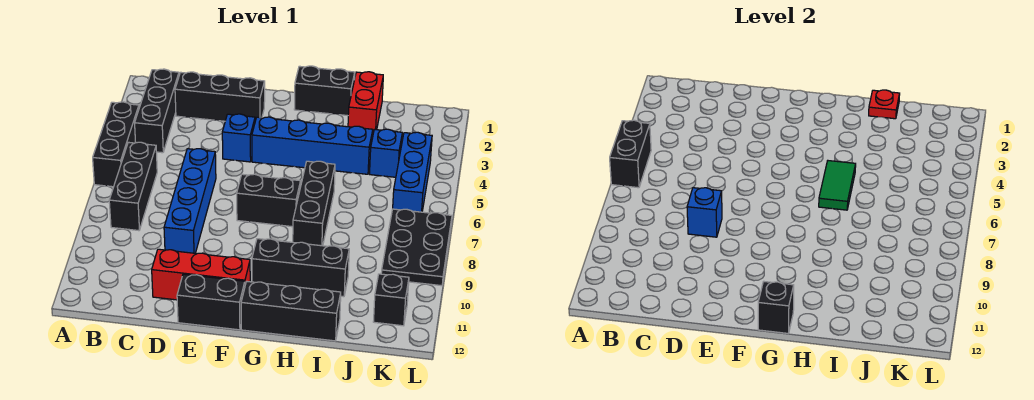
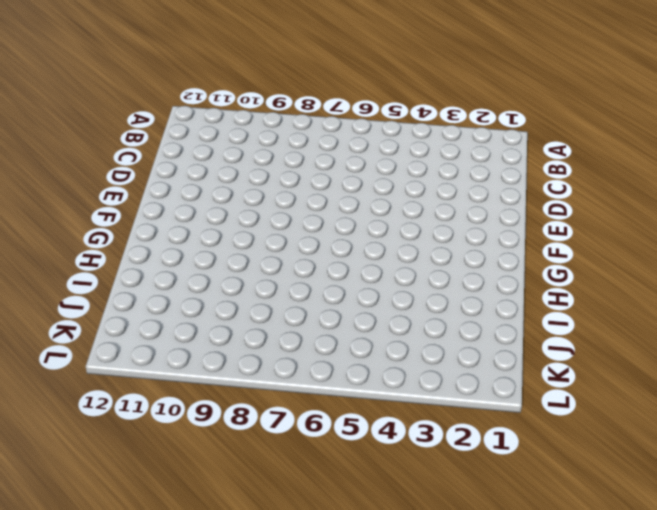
none -> black brick A4:A6 level 1
none -> black brick B2:B4 level 1
none -> black brick B6:B8 level 1

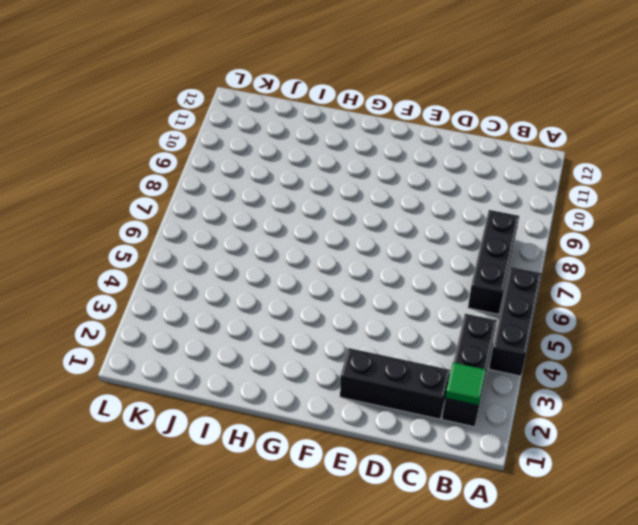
green tile B2 level 2 -> none
none -> blue brick D6:D9 level 1
none -> red brick D11:F11 level 1
none -> blue brick E4 level 1

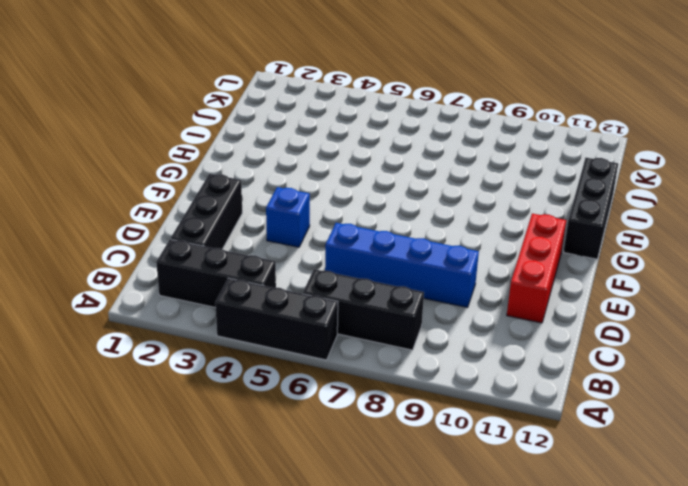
none -> black brick E12:F12 level 1
none -> blue brick F4:I4 level 1
none -> black brick F7:G7 level 1

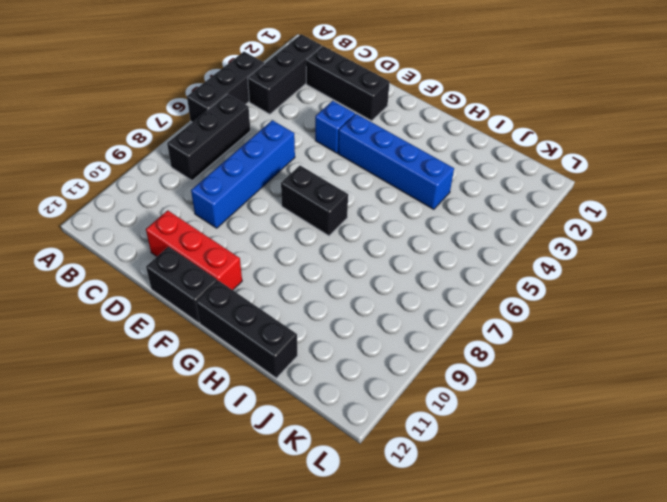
none -> black brick G1:H1 level 1
none -> black brick G10:I10 level 1
none -> black brick H6:H8 level 1

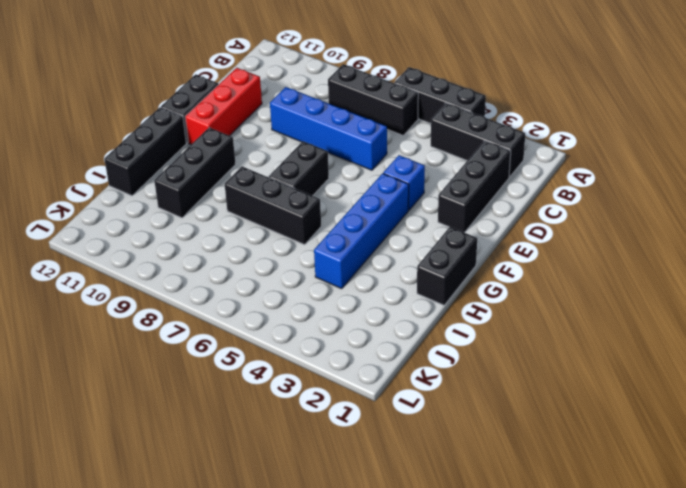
none -> red brick I1:I2 level 1
none -> blue brick J4 level 1
none -> blue brick K4:K6 level 1

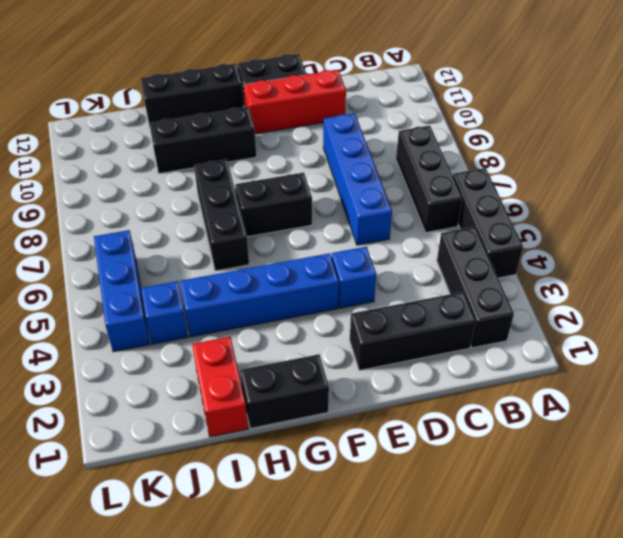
none -> black plate K7:L9 level 1
none -> black brick K11 level 1
none -> black brick A5:A6 level 2

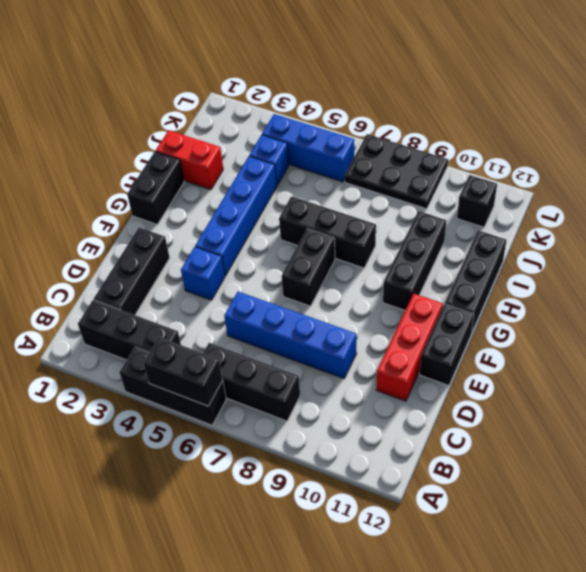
none -> blue brick D8 level 2
none -> black brick G12 level 2
none -> green tile H5:H6 level 2

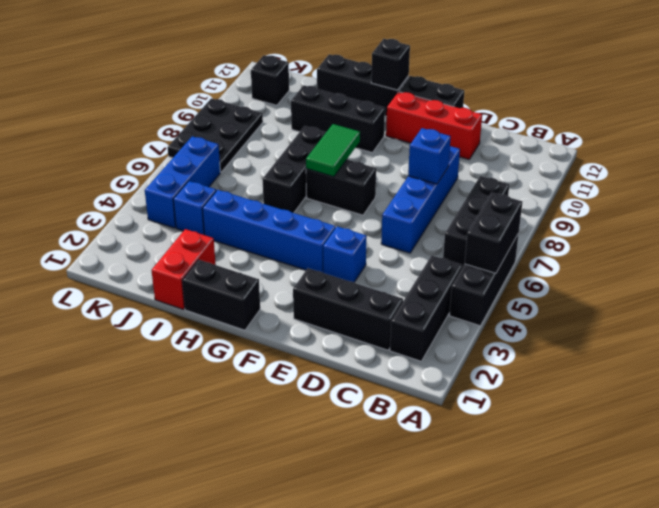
green tile G7:G8 level 2 -> green tile H5:H6 level 2
none -> red plate I1 level 2

